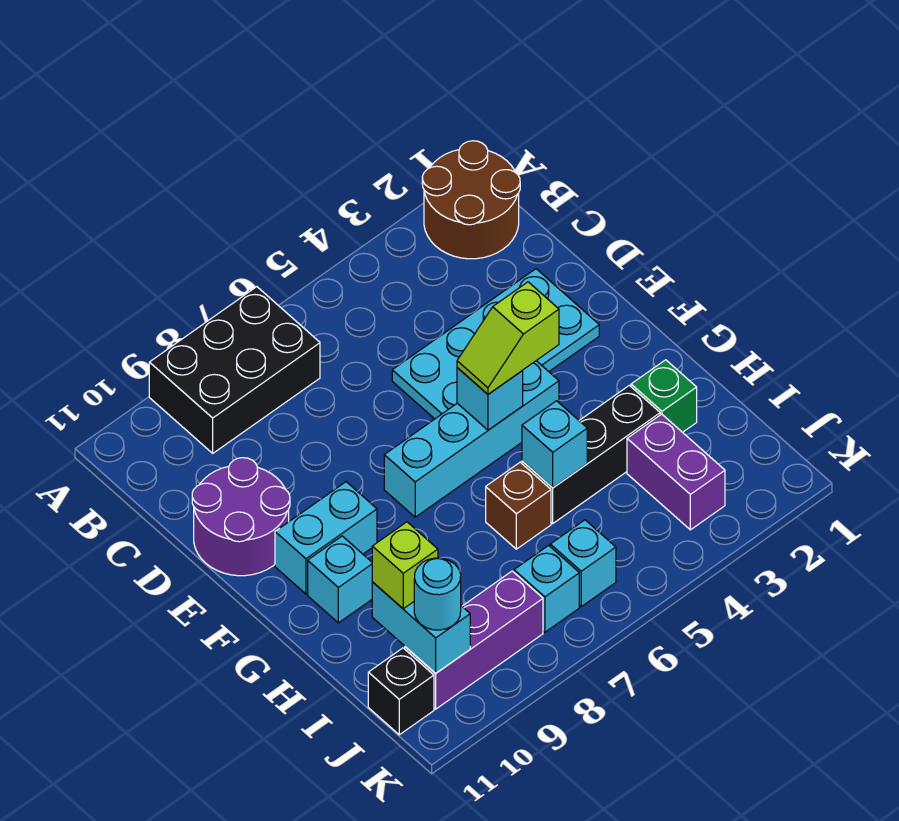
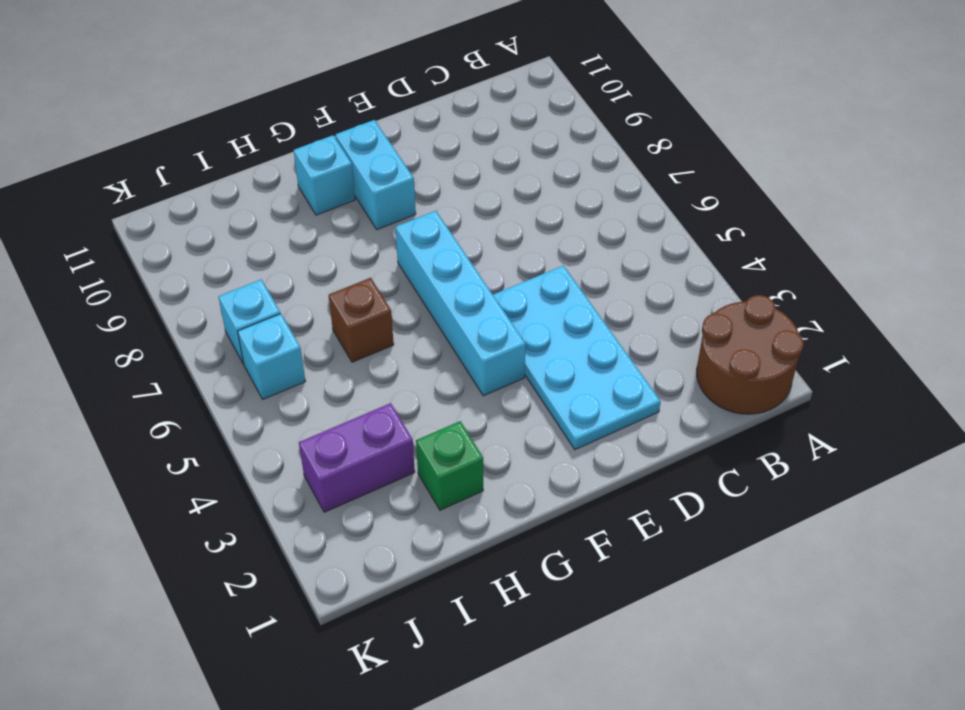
none -> black brick A7:B9 level 1
none -> purple round brick D10:E11 level 1
none -> black brick H3:H5 level 1

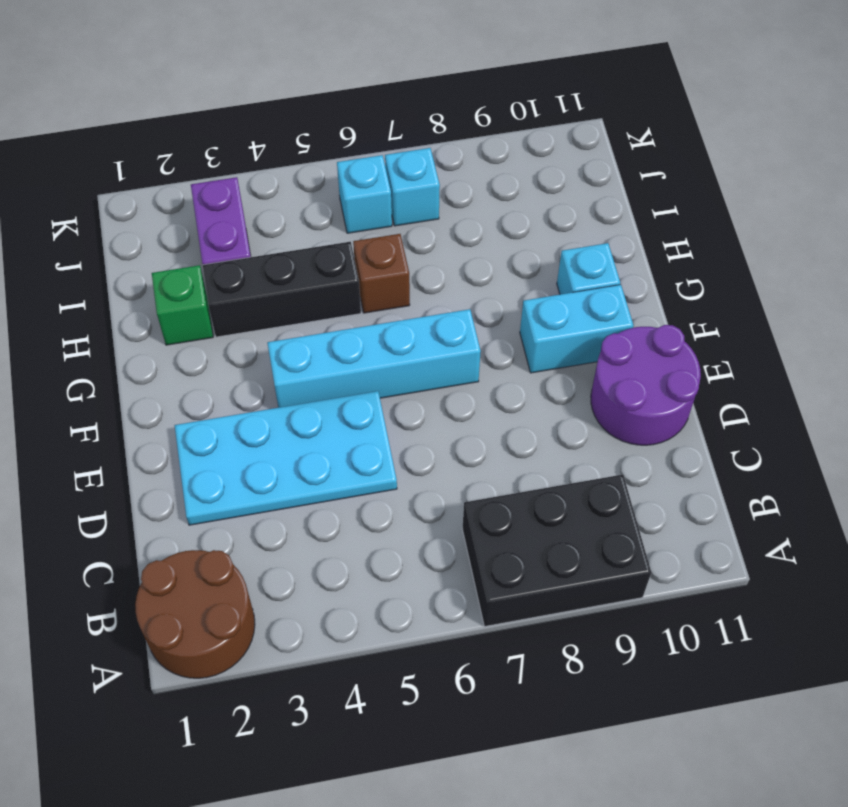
none -> purple brick J8:J10 level 1
none -> black brick J11 level 1
none -> cyan brick F5 level 2

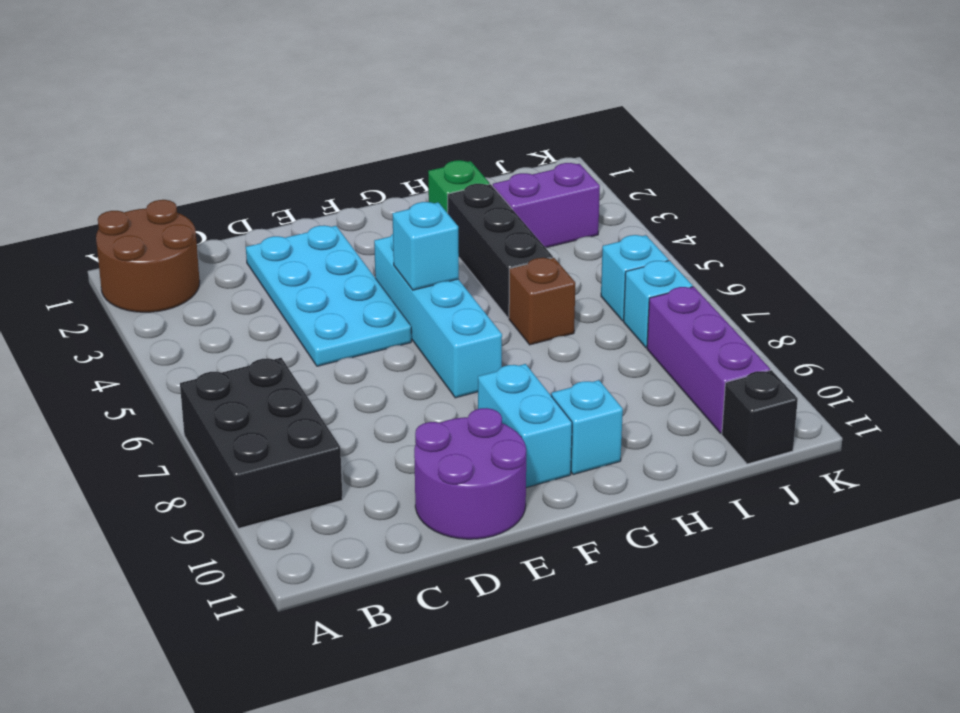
none -> cyan brick H5 level 2
none -> cyan brick I10:J10 level 2
none -> lime slope F4:F5 level 3 top 4

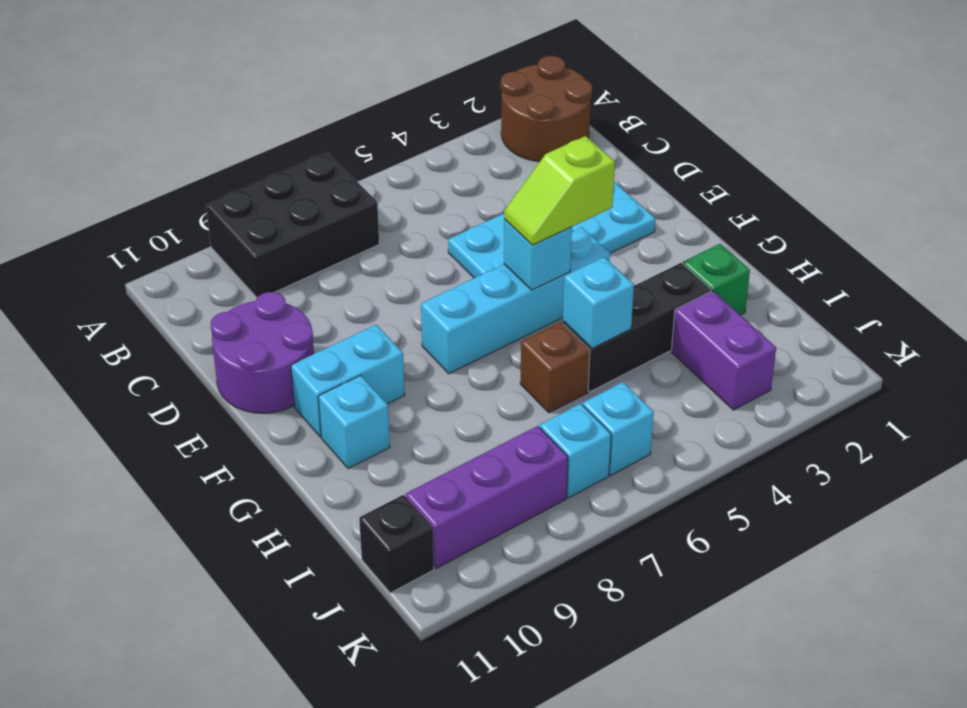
none -> cyan brick I10:J10 level 2
none -> lime brick I10 level 3
none -> cyan round brick J10 level 3

